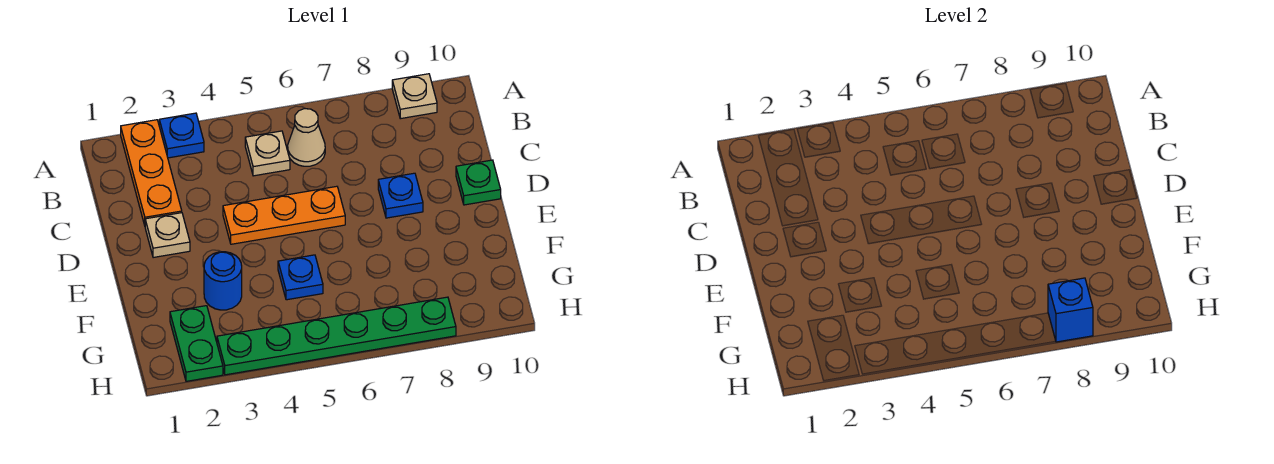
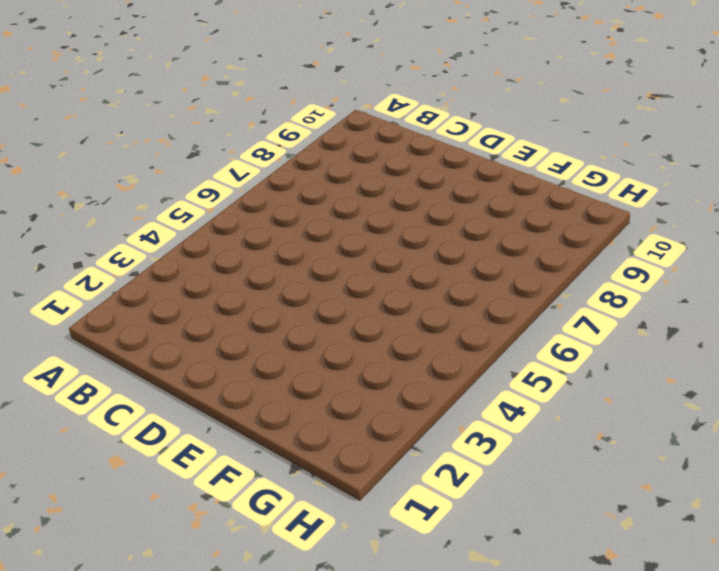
none -> orange plate A2:C2 level 1
none -> blue plate A3 level 1
none -> tan plate A9 level 1

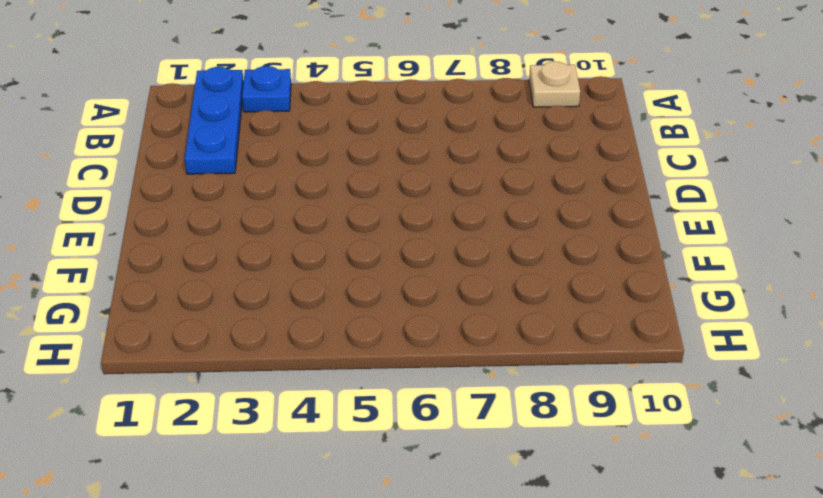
blue plate A2:C2 level 1 -> orange plate A2:C2 level 1
none -> tan plate B5 level 1
none -> tan cone B6 level 1
none -> tan plate D2 level 1

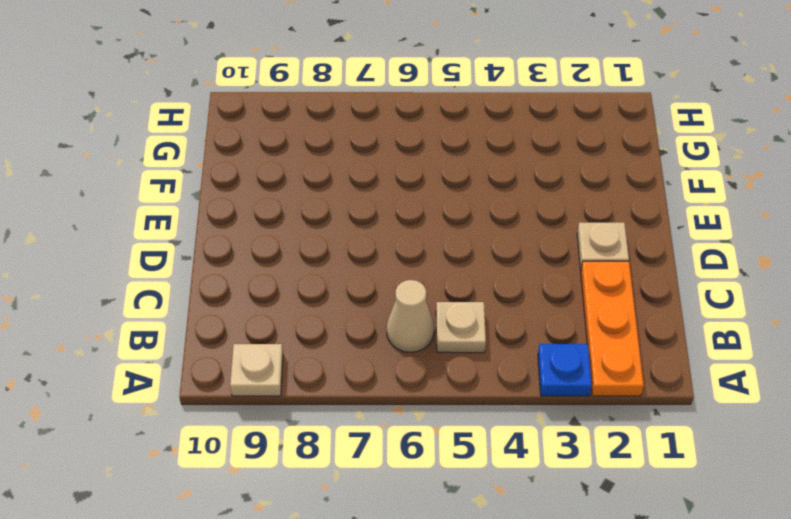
none -> orange plate D4:D6 level 1
none -> blue plate D8 level 1
none -> green plate D10 level 1

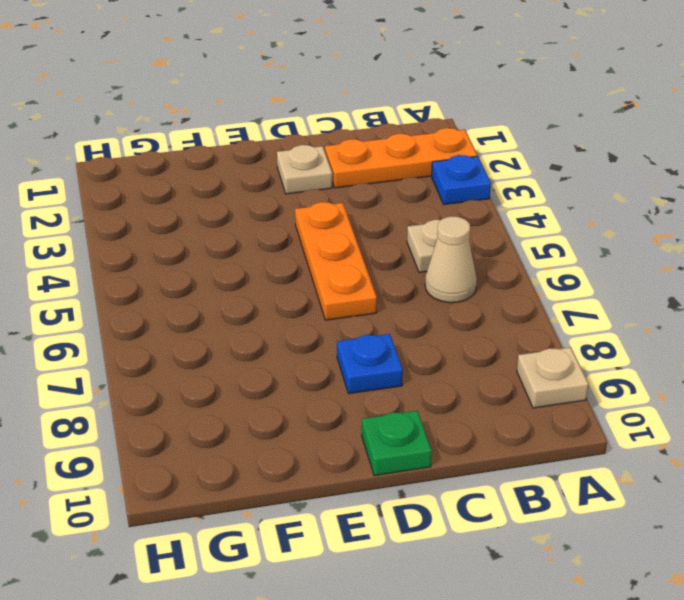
none -> blue round brick F3 level 1
none -> blue plate F5 level 1
none -> green plate G2:H2 level 1

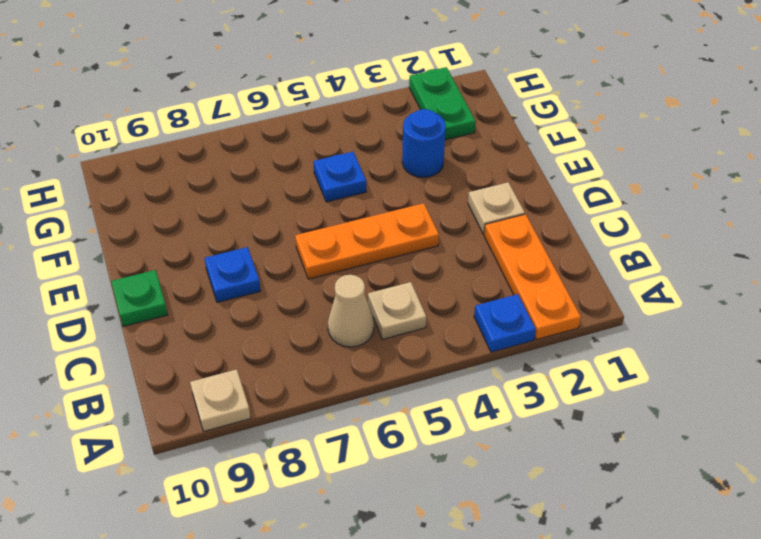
none -> green plate H3:H8 level 1
none -> blue brick H8 level 2

